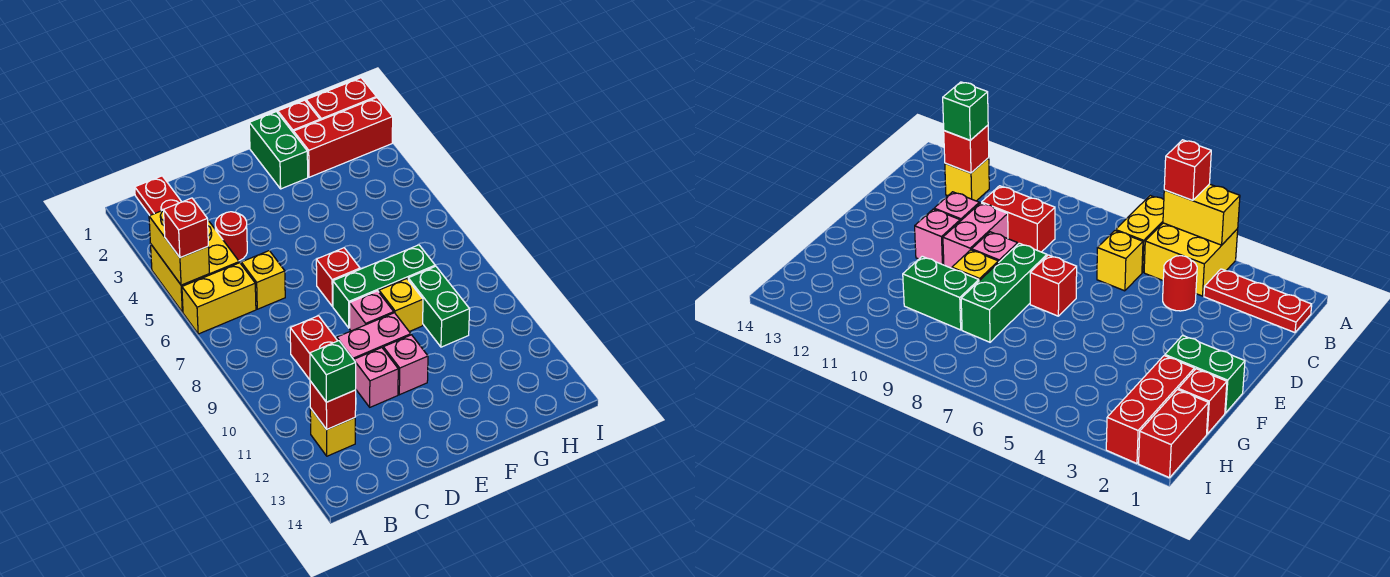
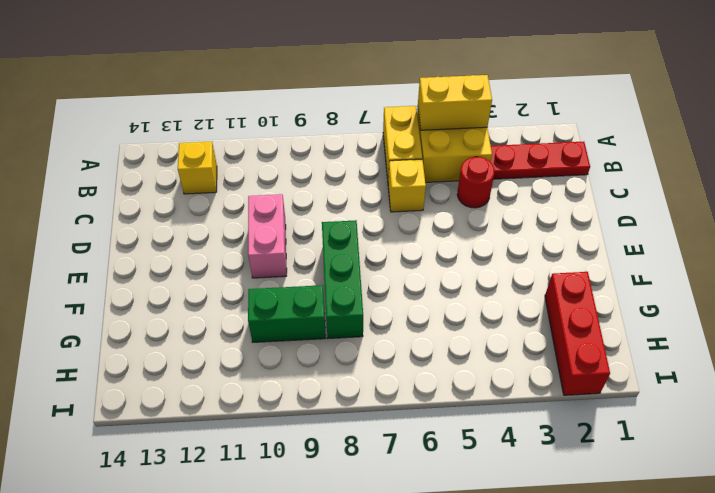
none -> red brick C9:C10 level 1
none -> pink brick D11 level 1
none -> red brick E7 level 1

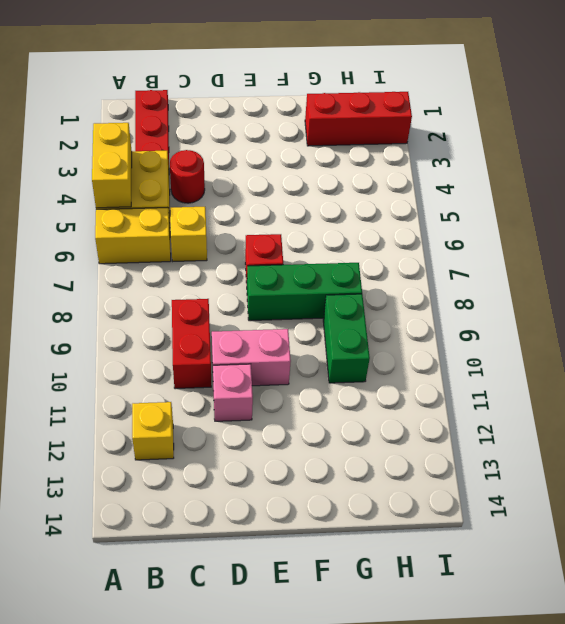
none -> pink brick E9 level 1
none -> pink brick E11 level 1
none -> green brick F1:F2 level 1

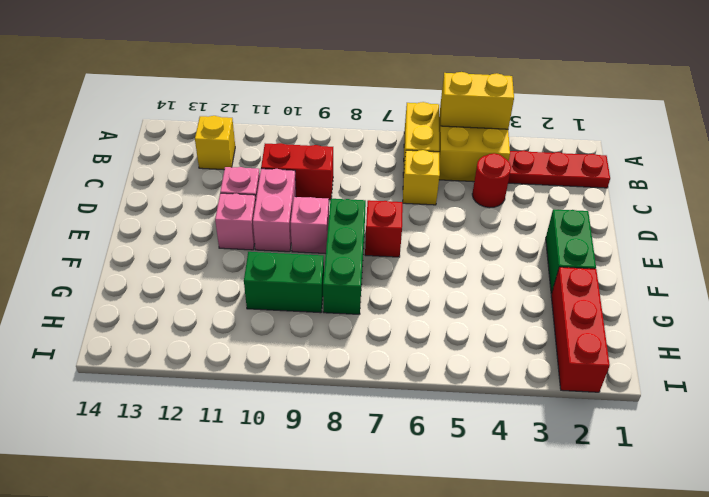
green brick E2:F2 level 1 -> green brick F1:F2 level 1
none -> yellow brick F9 level 1
none -> red brick G1 level 1
none -> red brick H1:I1 level 1

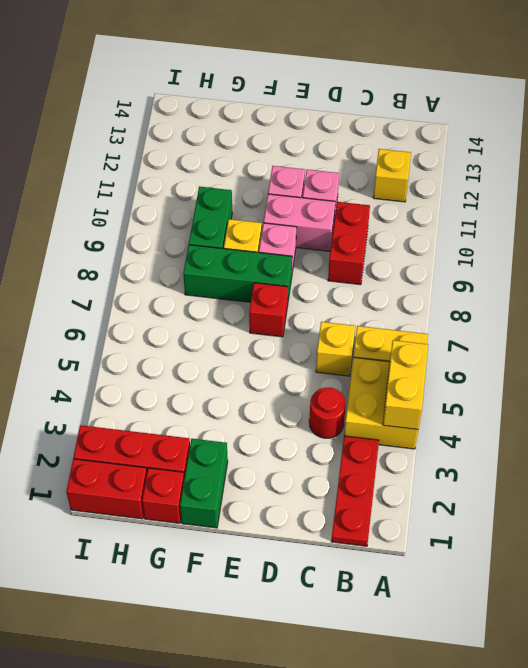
none -> red brick B12 level 2
none -> red brick A5 level 3
none -> green brick B12 level 3

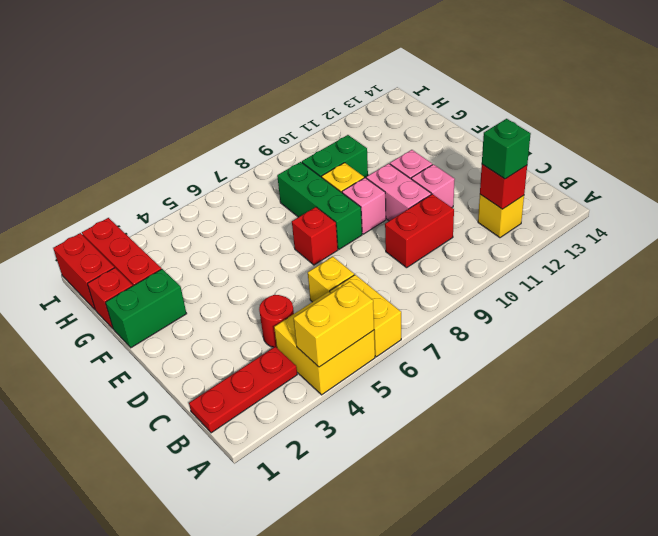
none -> red brick A5 level 3

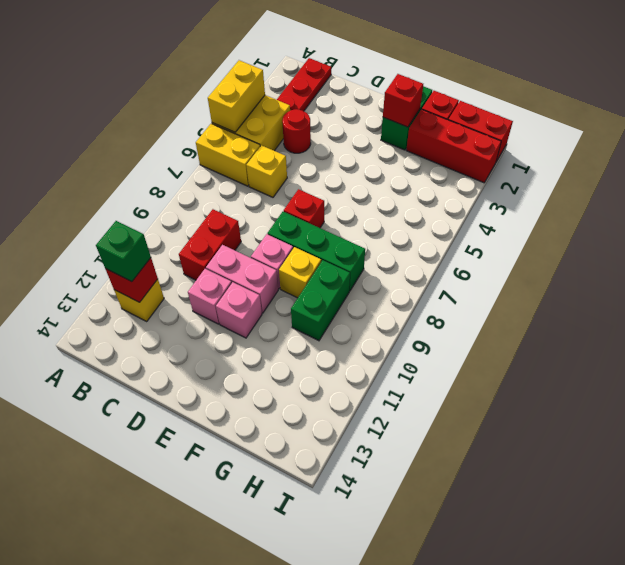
red brick F2 level 2 -> red brick A5 level 3

